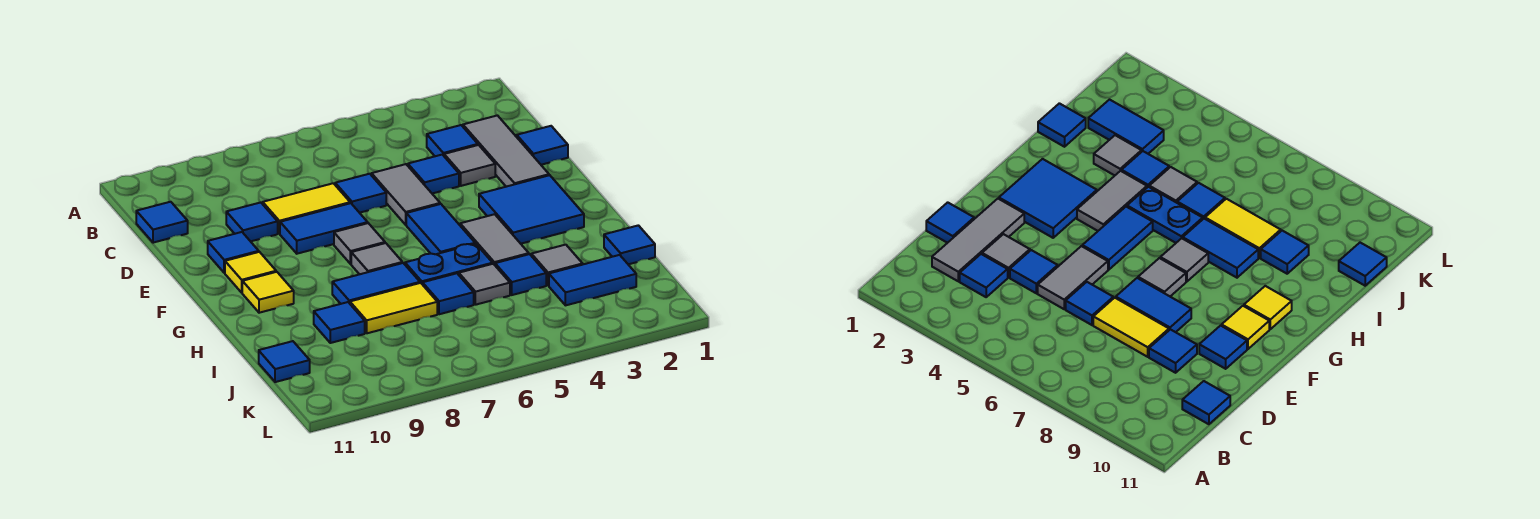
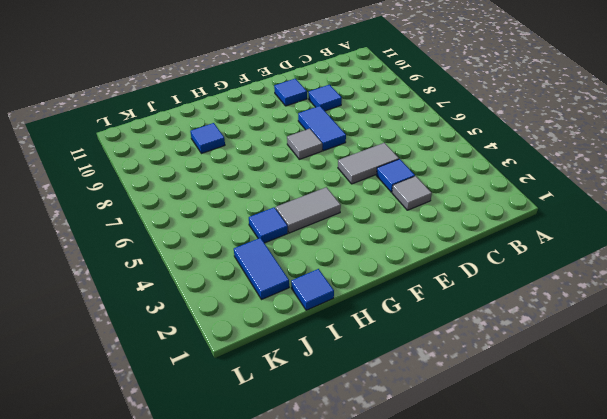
none -> grey tile C2:E2 level 1
none -> blue tile C3 level 1
none -> blue tile C11 level 1
none -> blue tile D1 level 1

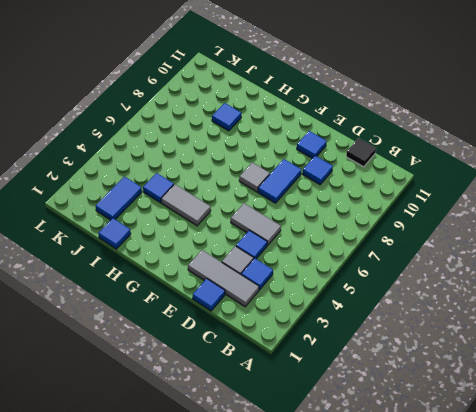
black tile C11 level 1 -> blue tile C11 level 1
none -> blue tile D6 level 1
none -> yellow tile D7:D8 level 1
none -> blue tile F2:G3 level 1
none -> blue tile F5:G5 level 1

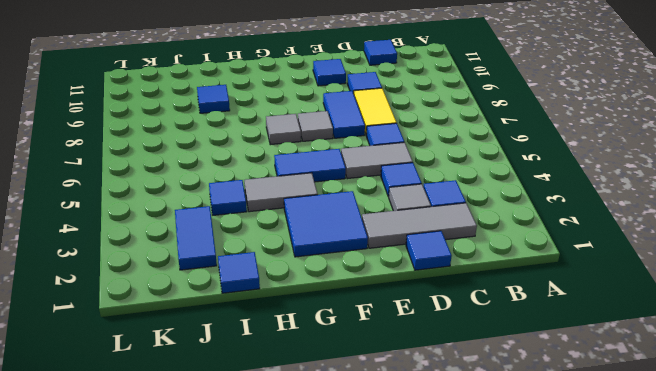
none -> yellow tile F10 level 1
none -> yellow tile G10 level 1
none -> blue plate H5:H6 level 1
none -> blue tile H7:H8 level 1

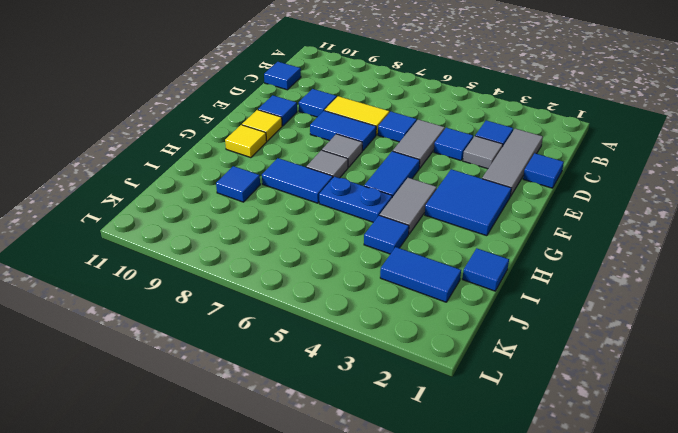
none -> grey tile I3 level 1
none -> grey tile I5 level 1
none -> blue tile I6 level 1
none -> yellow tile I7:I8 level 1

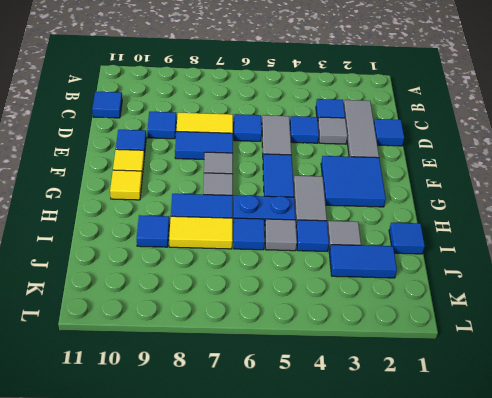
none -> blue tile J11 level 1

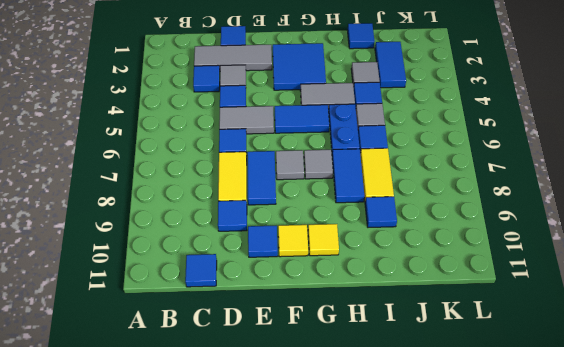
none -> blue tile J11 level 1

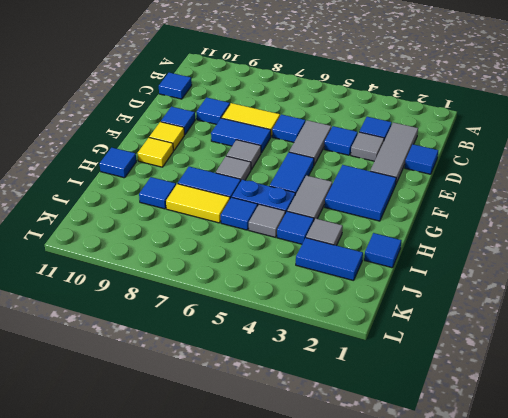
blue tile H11 level 1 -> blue tile J11 level 1

